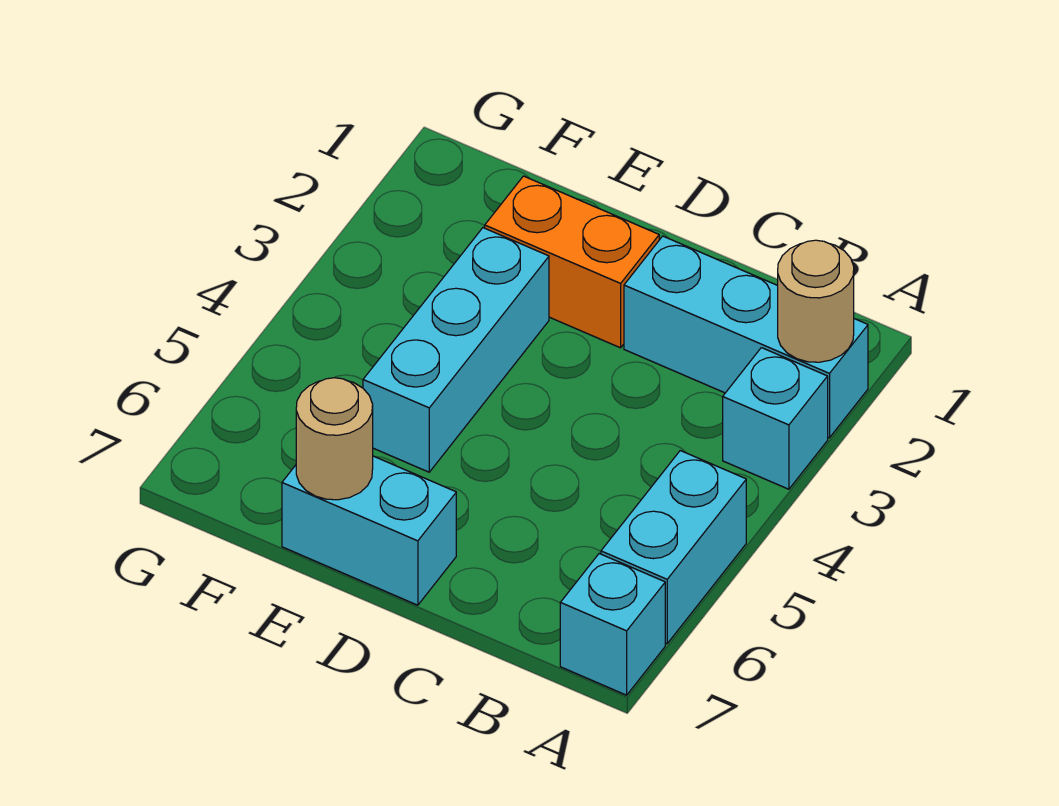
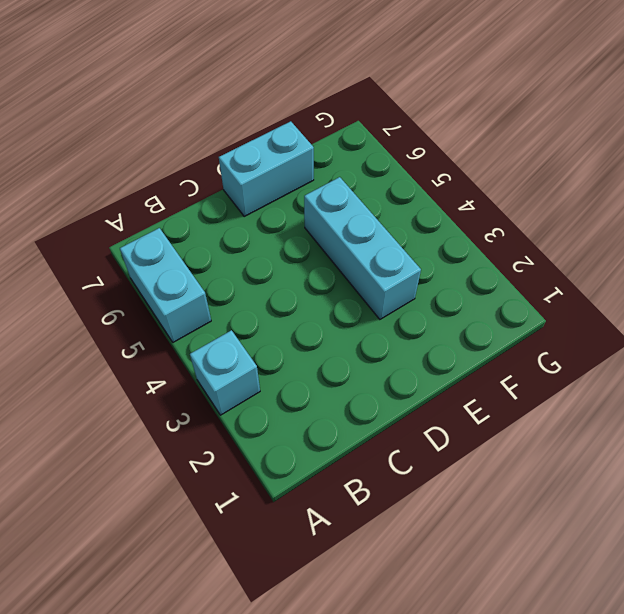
none -> cyan brick A2:C2 level 1
none -> cyan brick A7 level 1

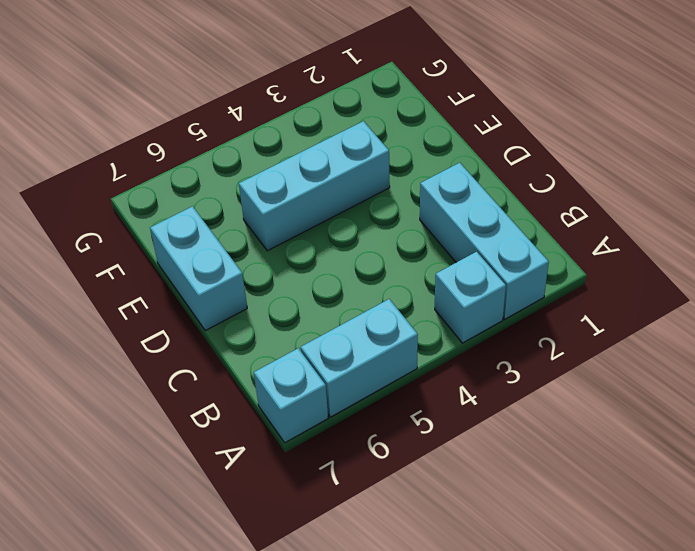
none -> orange brick D2:E2 level 1
none -> tan round brick A2 level 2

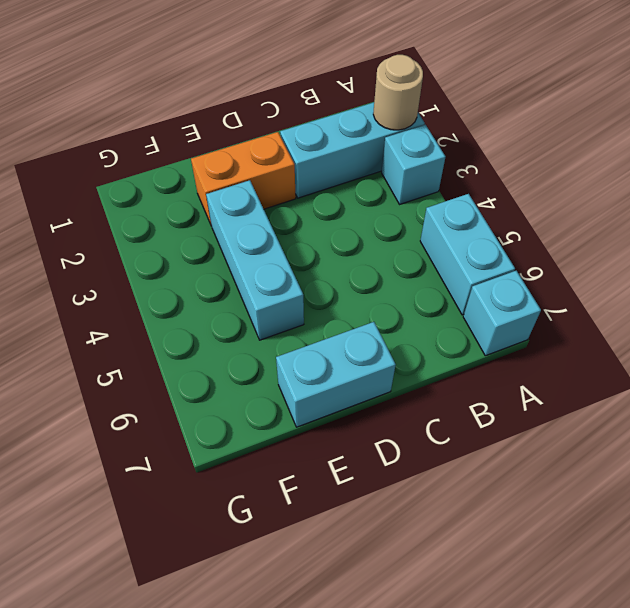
none -> tan round brick E7 level 2

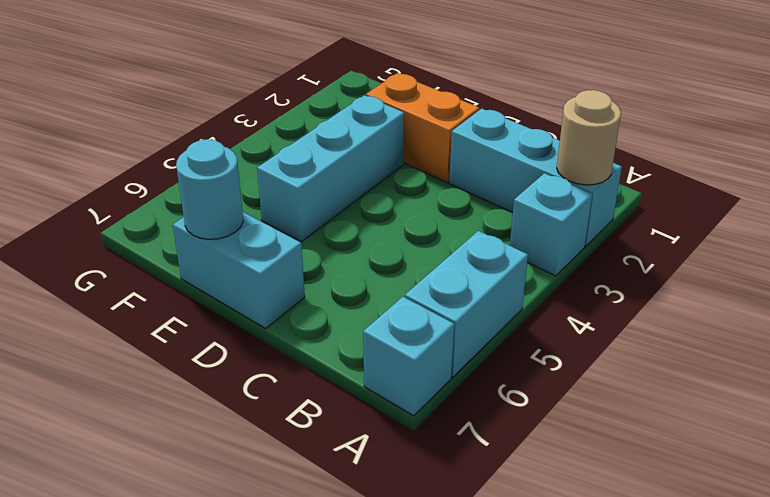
cyan round brick E7 level 2 -> tan round brick E7 level 2

